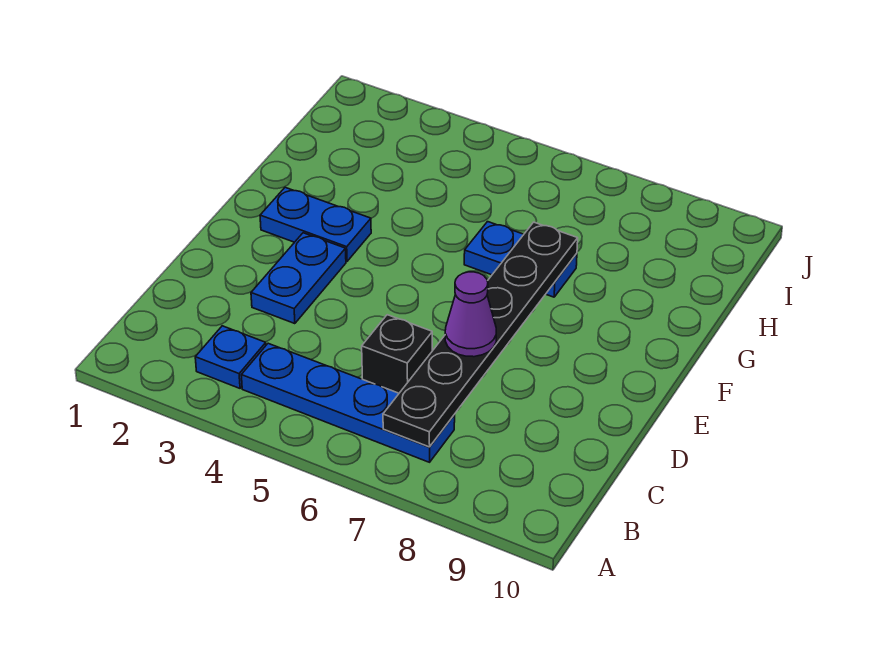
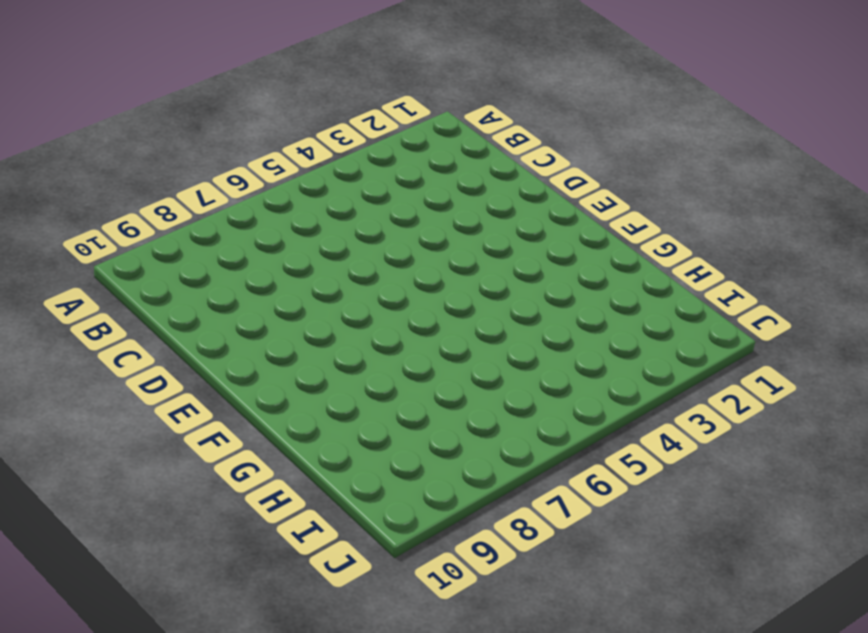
none -> blue plate B3 level 1
none -> blue plate B4:B7 level 1

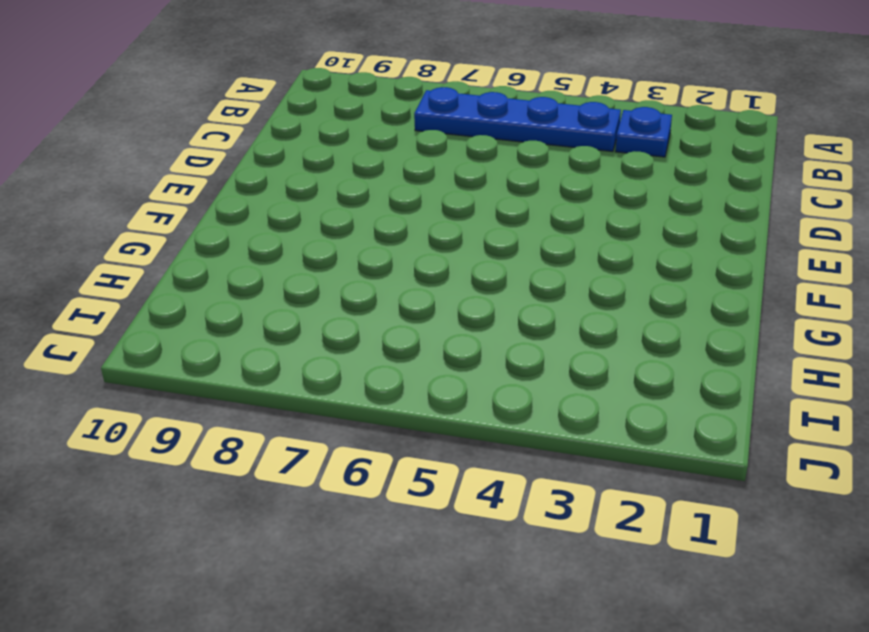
none -> black brick C6 level 1
none -> blue plate D3:E3 level 1

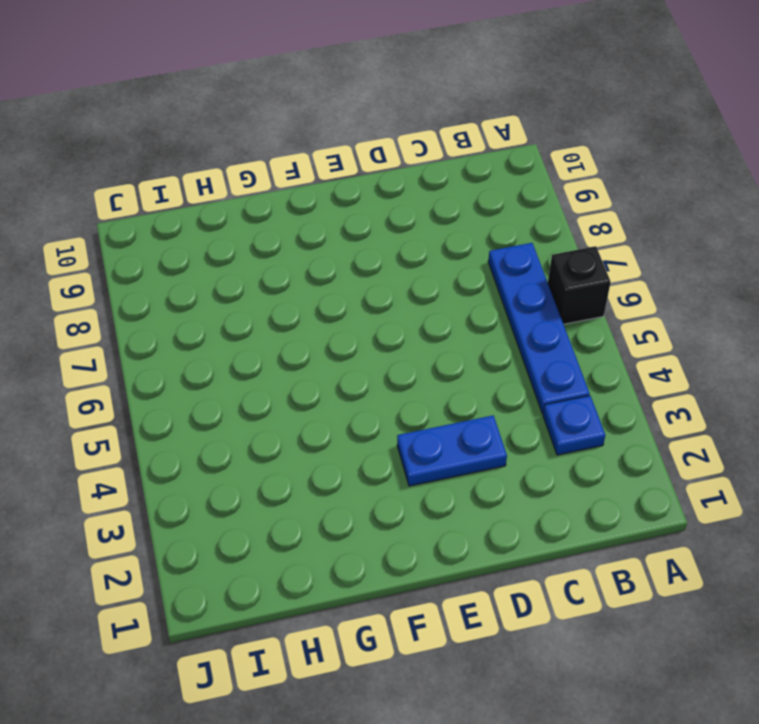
black brick A6 level 1 -> black brick C6 level 1
none -> blue plate F2:F3 level 1
none -> blue plate G6:G7 level 1

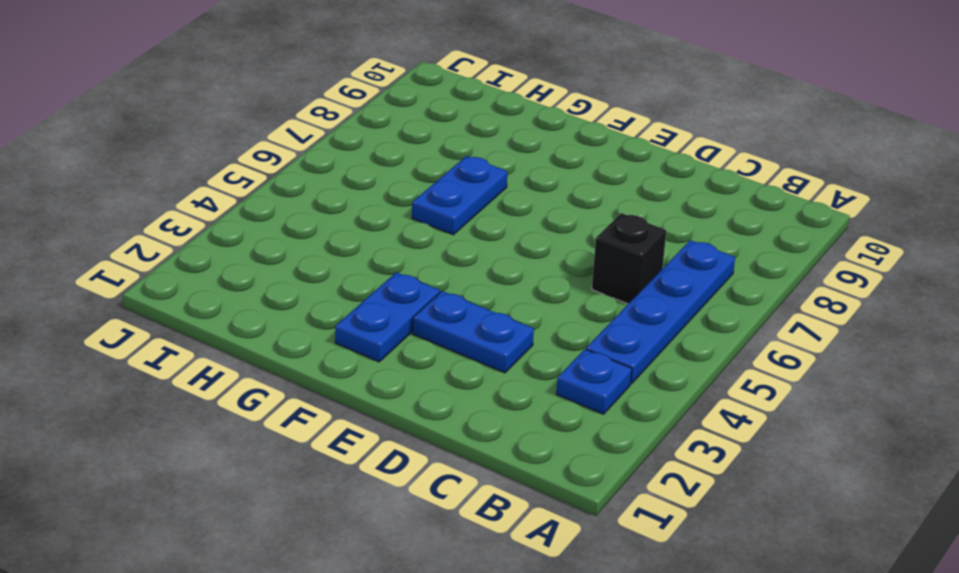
none -> black plate B7:G7 level 2
none -> purple cone D7 level 3

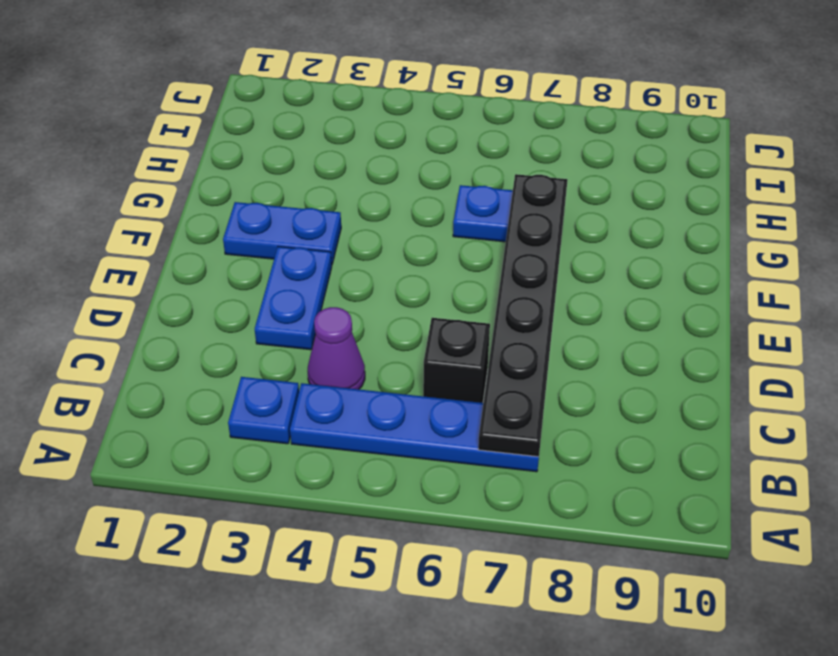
purple cone C4 level 1 -> purple cone D7 level 3

